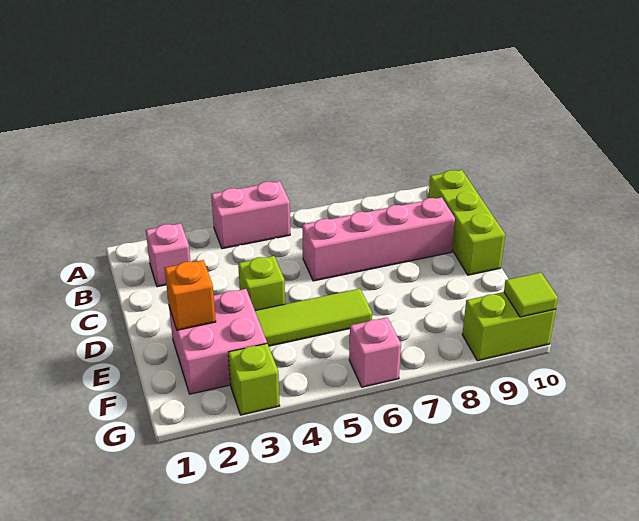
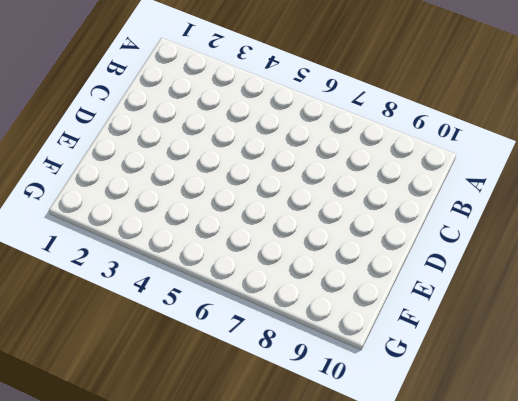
none -> pink brick A4:A5 level 1
none -> pink brick B2 level 1
none -> lime brick B10:D10 level 1

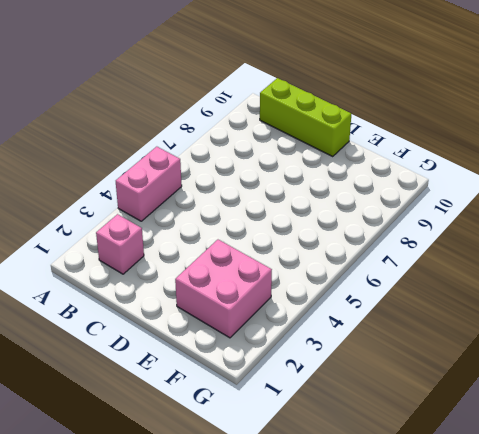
none -> pink brick C6:C9 level 1
none -> lime brick D4 level 1
none -> lime tile E4:E6 level 1

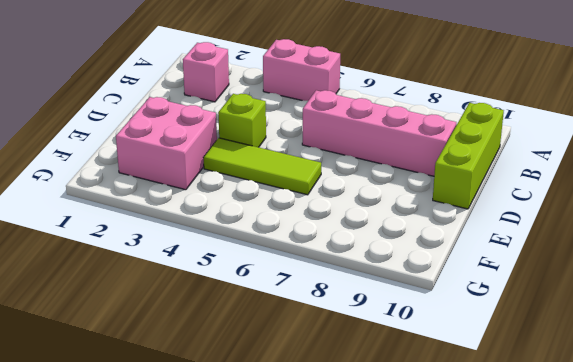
none -> lime brick G3 level 1
none -> pink brick G6 level 1
none -> lime brick G9:G10 level 1

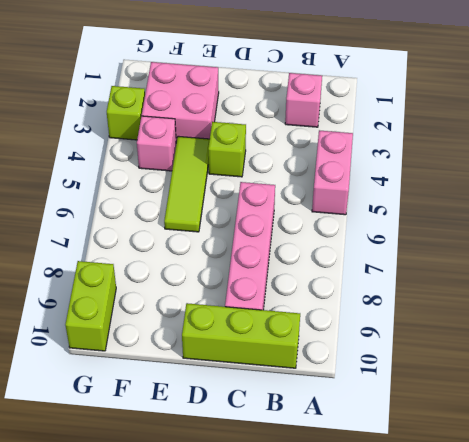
pink brick F4 level 1 -> pink brick G6 level 1
none -> orange brick E2 level 2
none -> lime tile G10 level 2

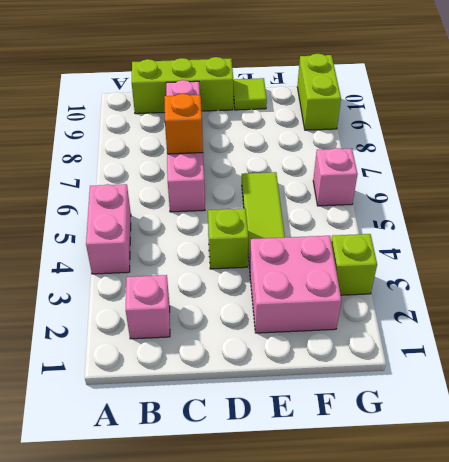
orange brick C7 level 2 -> orange brick E2 level 2
lime tile E10 level 1 -> lime tile G10 level 2

